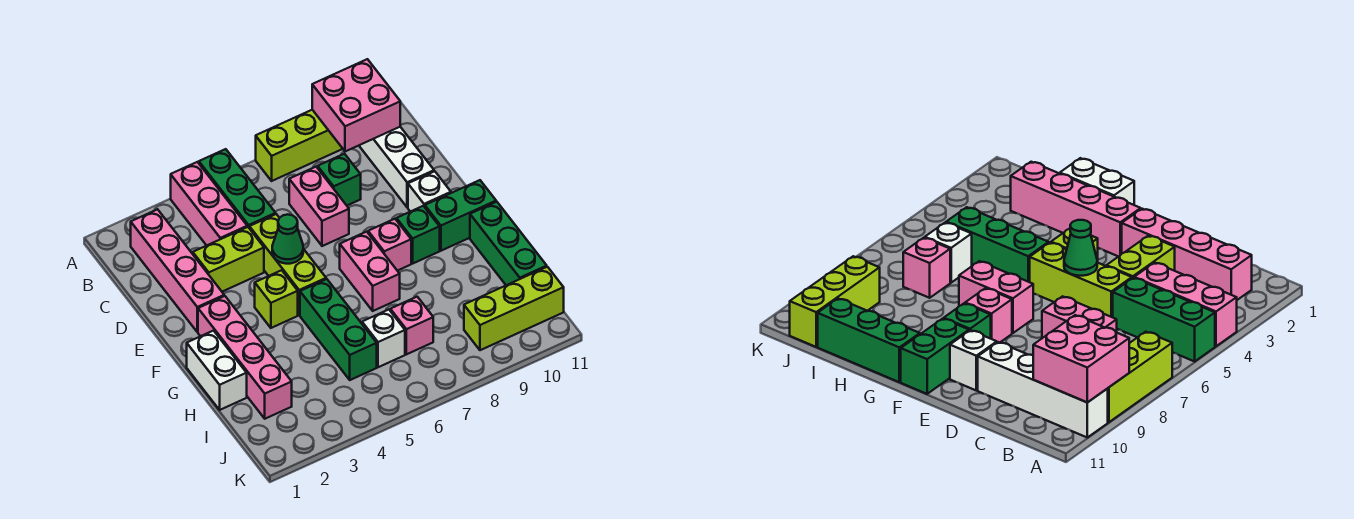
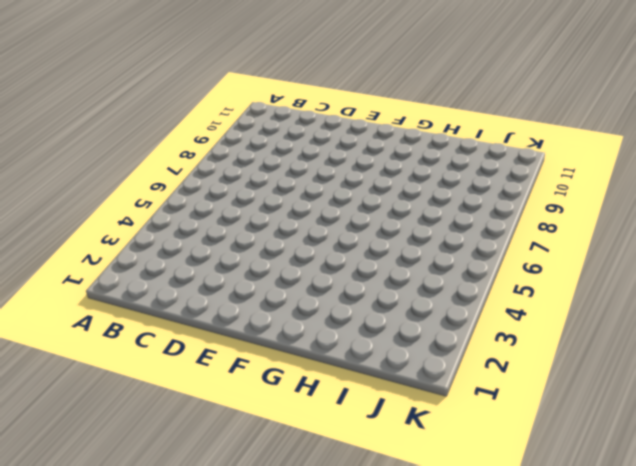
none -> pink brick A4:C4 level 1
none -> green brick A5:C5 level 1
none -> lime brick A7:A9 level 1

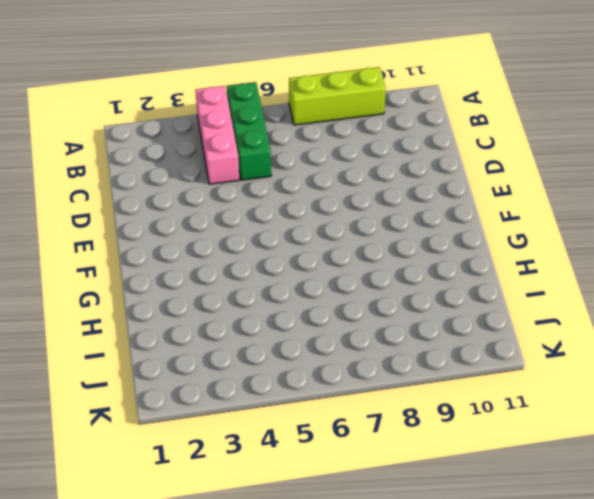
none -> white brick A10:D10 level 1
none -> pink brick B2:E2 level 1
none -> pink brick C7:D7 level 1

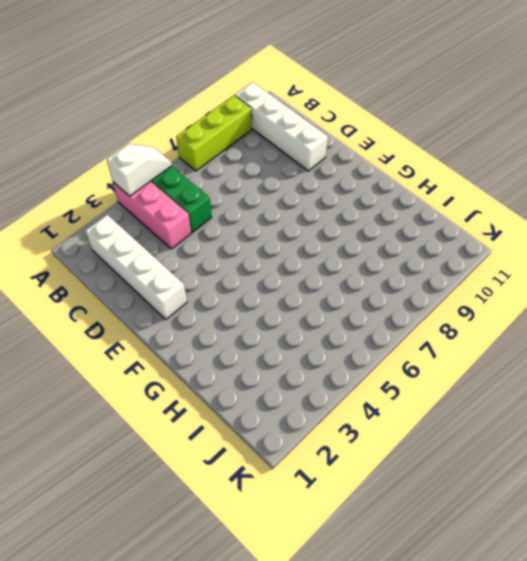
white slope A4:A5 level 2 top 4 -> none
white brick B2:E2 level 1 -> pink brick B2:E2 level 1
none -> pink brick C7:D7 level 1
none -> green brick C8 level 1
none -> lime brick D3:D4 level 1

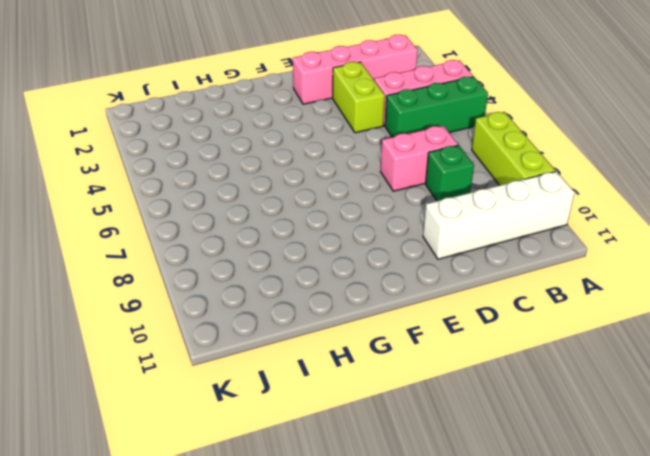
none -> lime brick D5:F5 level 1
none -> white brick E10 level 1
none -> pink brick F2:I2 level 1

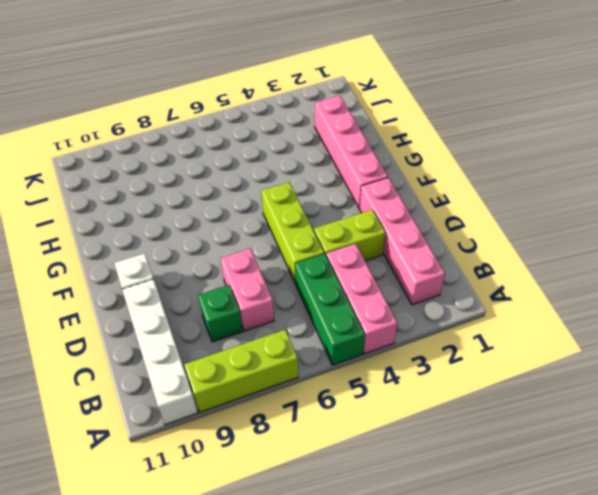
none -> lime brick F4 level 1
none -> pink brick F7:G7 level 1
none -> pink brick F8 level 1

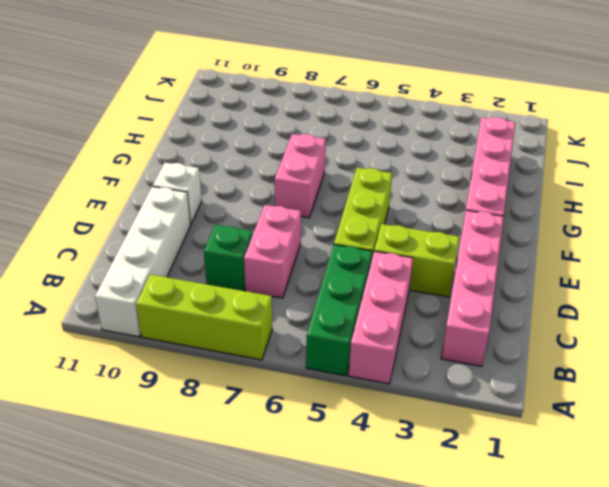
none -> lime brick F4 level 1
none -> pink brick F8 level 1
none -> green brick F9 level 1

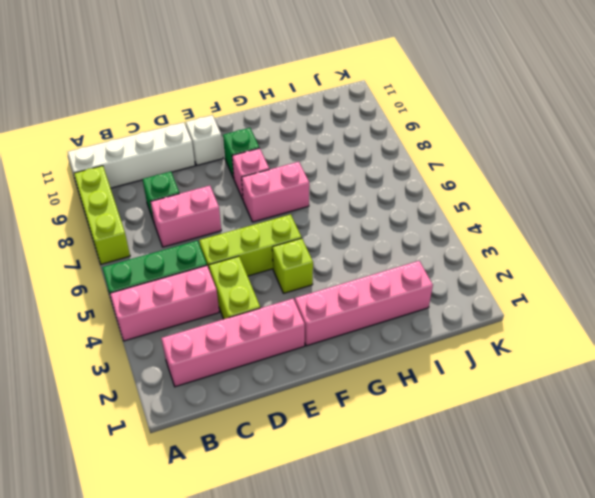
none -> green brick F10:F11 level 1
none -> white brick G1:H1 level 1
none -> green brick G5:I5 level 1

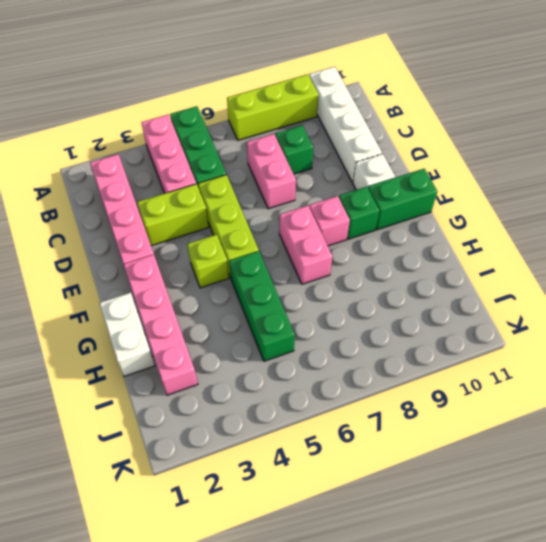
none -> green brick G11:I11 level 1
none -> white brick I6 level 1
none -> pink brick I7 level 1

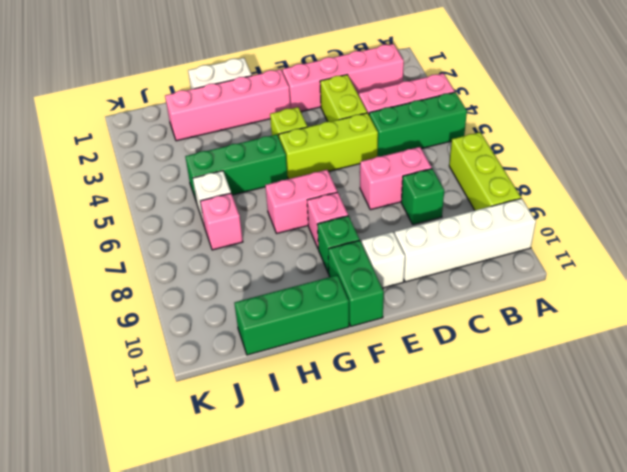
none -> lime brick J9:J11 level 1
none -> pink brick A9:B10 level 2
none -> green cone E5 level 2

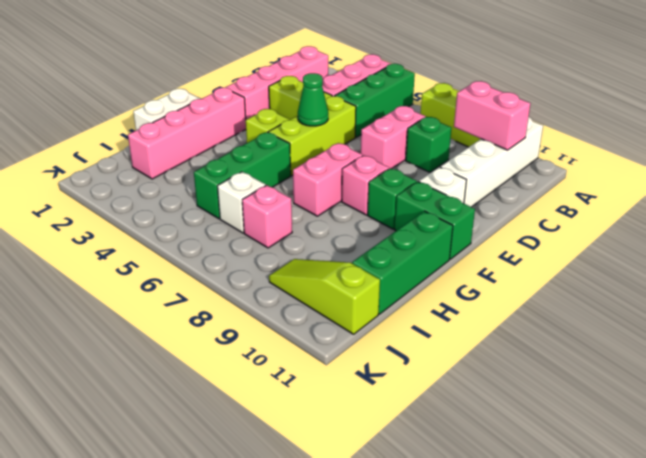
pink brick B9:B10 level 2 -> pink brick A9:B10 level 2
lime slope J9:J11 level 1 top 11 -> lime brick J9:J11 level 1

